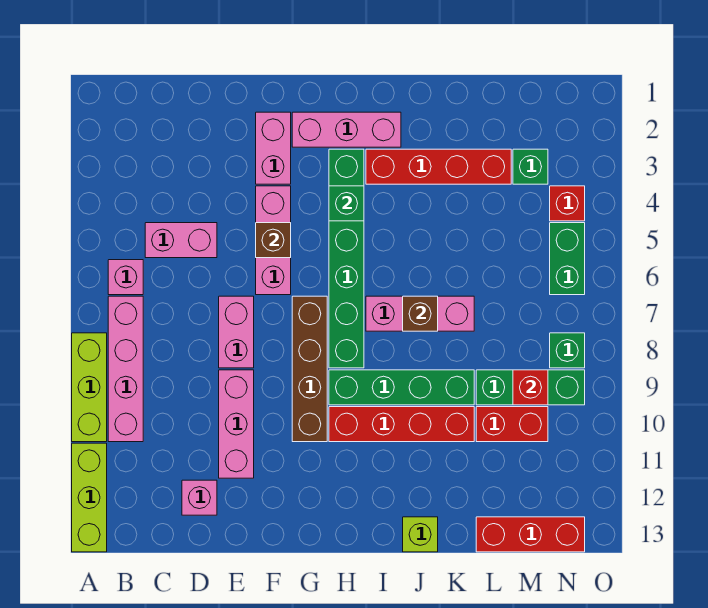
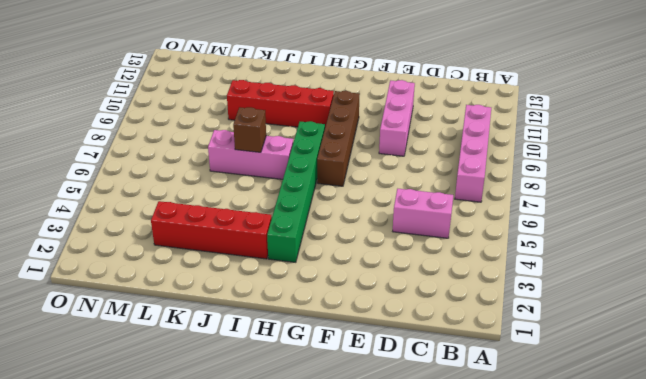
none -> lime brick A8:A10 level 1
none -> lime brick A11:A13 level 1
none -> pink brick B6 level 1

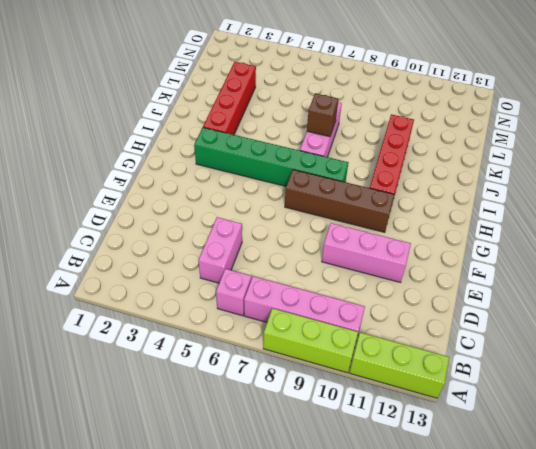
none -> pink brick D12 level 1
none -> pink brick E7:E8 level 1
none -> pink brick F2:F3 level 1

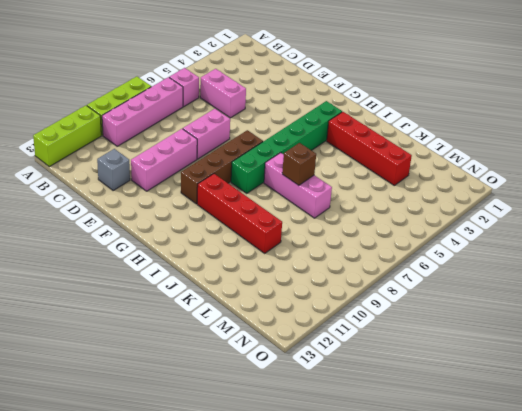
grey brick D12 level 1 -> pink brick D12 level 1
none -> pink brick F2:F3 level 1
none -> pink brick F4:F6 level 1
none -> pink brick G2:I2 level 1

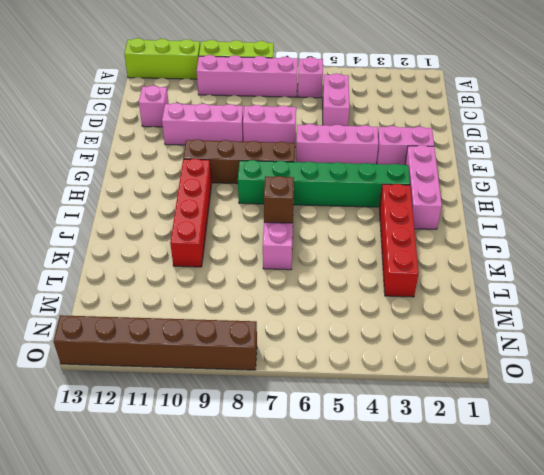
brown brick O8:O13 level 1 -> none
none -> green brick H9:K9 level 1
none -> lime brick J13 level 1
none -> green brick L9:N9 level 1

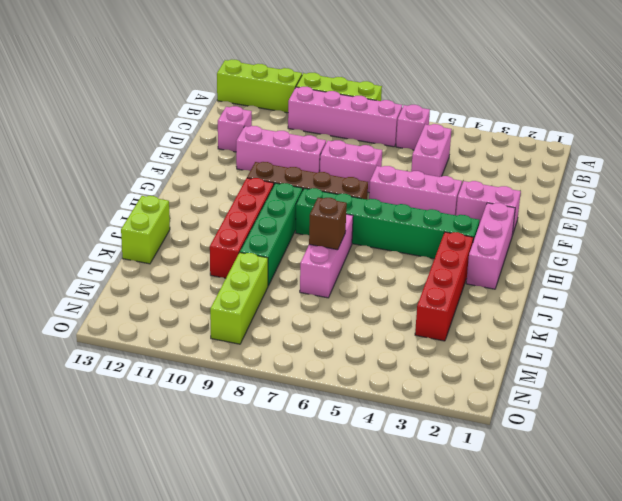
lime brick J13:K13 level 1 -> lime brick J13 level 1
lime brick L9:N9 level 1 -> green brick L9:N9 level 1
none -> red brick L10:M10 level 1
none -> red brick L13:N13 level 1
none -> green brick M3 level 1

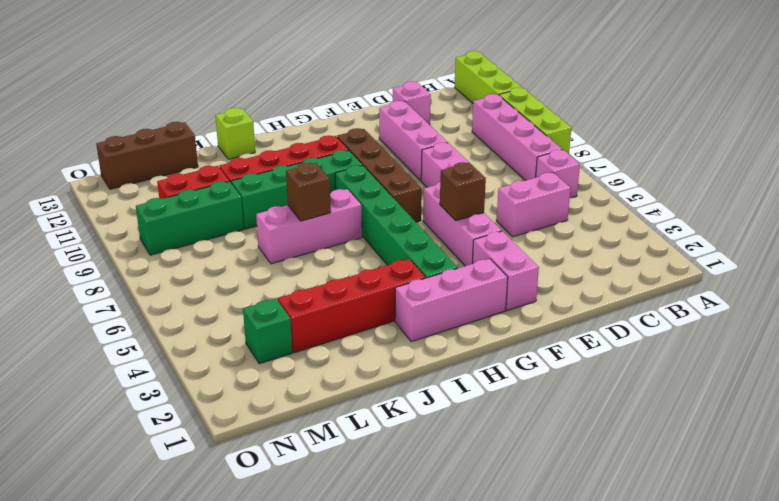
brown brick L13:N13 level 1 -> red brick L13:N13 level 1
none -> red brick N4 level 1
none -> green brick N5:N6 level 1
none -> green brick N8 level 1

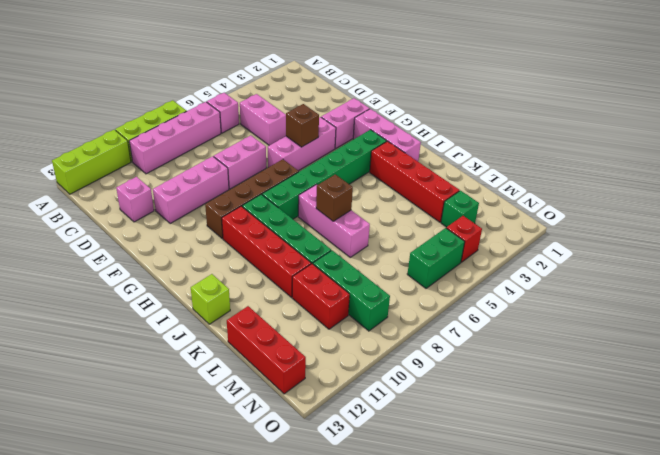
none -> green brick N8 level 1
none -> green brick H4 level 2
none -> red brick M9 level 2

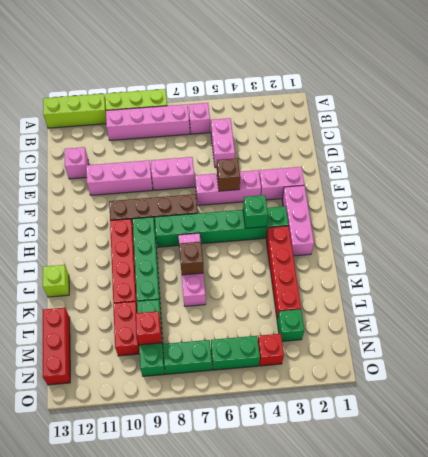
green brick N7:N8 level 1 -> green brick N8 level 1

